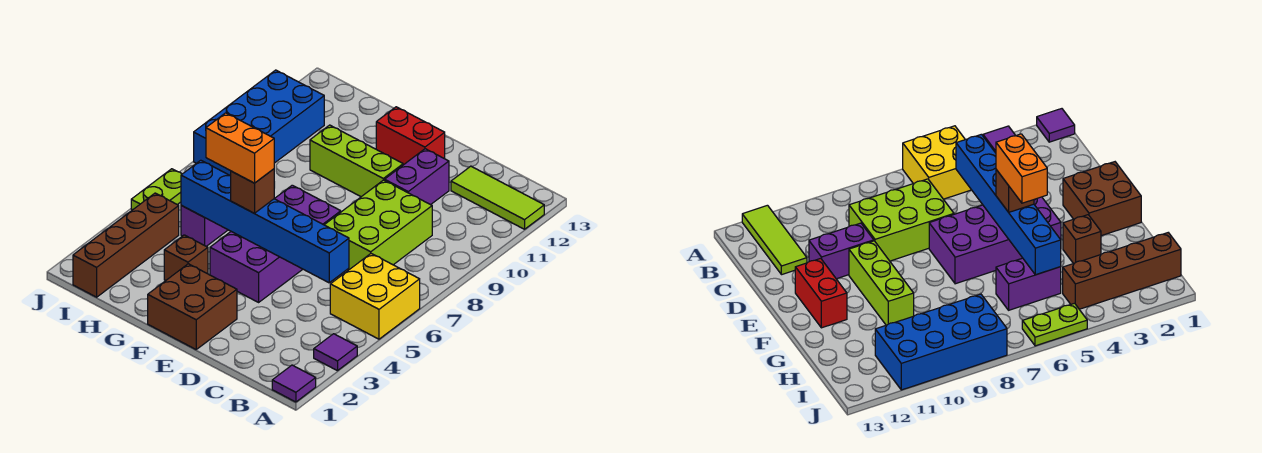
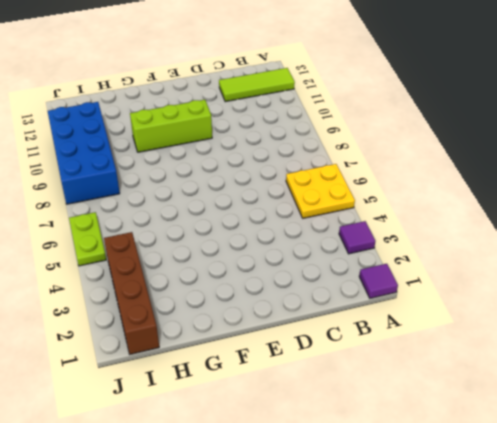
yellow plate A5:B6 level 1 -> yellow brick A5:B6 level 1
none -> lime brick C7:D9 level 1
none -> purple brick D10:D11 level 1
none -> brown brick E1:F2 level 1

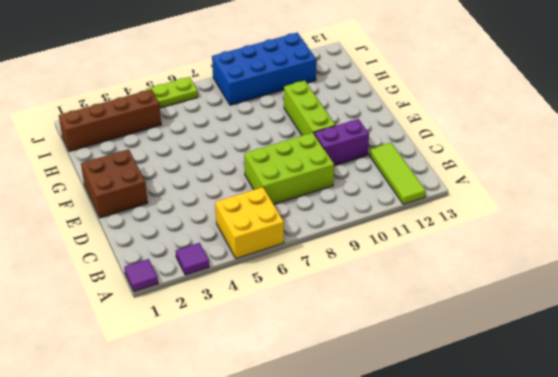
none -> purple brick E4:F7 level 1
none -> red brick E12:F12 level 1
none -> brown brick G3 level 1

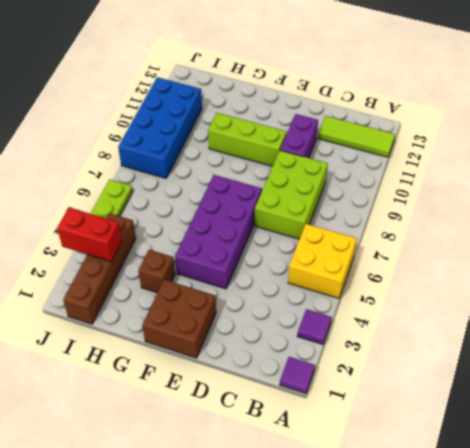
red brick I3:J3 level 2 -> red brick E12:F12 level 1
none -> purple brick H5:H6 level 1
none -> blue brick C5:H5 level 2
none -> brown brick F5 level 3

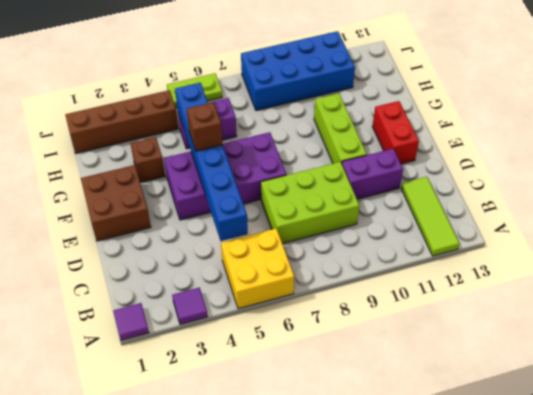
none -> orange brick F5:G5 level 4

